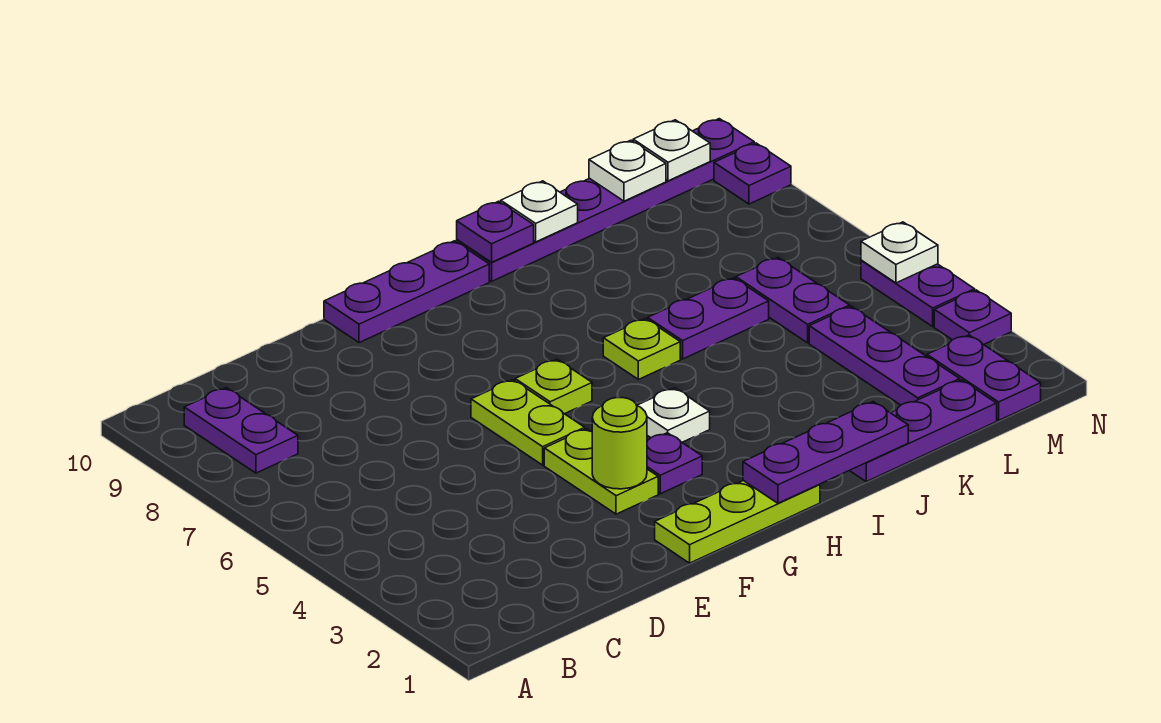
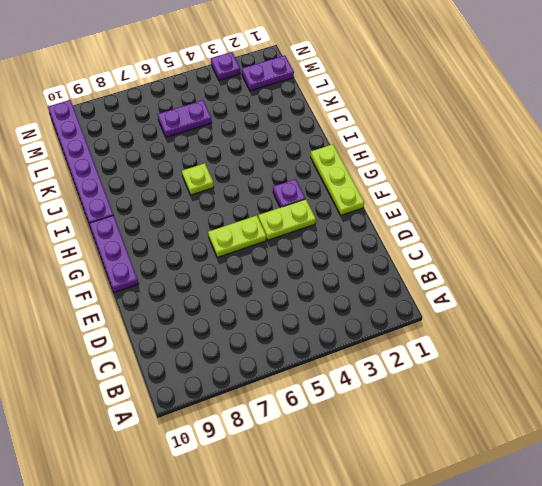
none -> purple plate B8:B9 level 1
none -> lime plate G6 level 1
none -> white plate H4 level 1

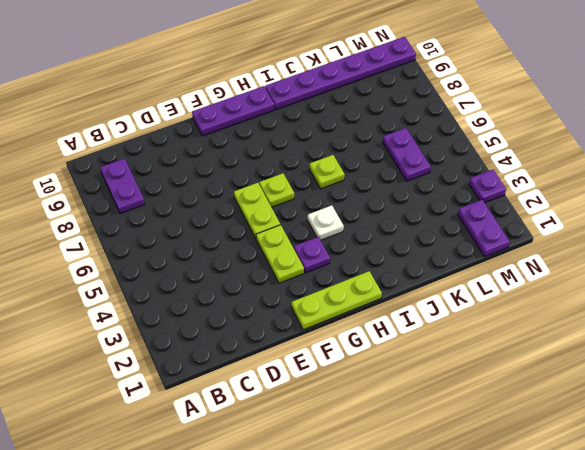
none -> purple plate J1:L1 level 1
none -> purple plate J6:K6 level 1
none -> purple plate L2:L4 level 1

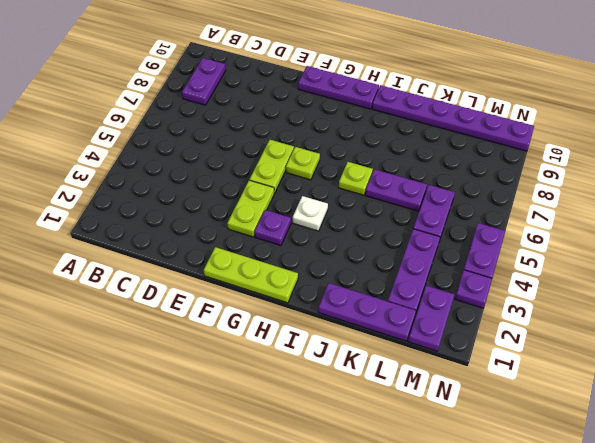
none -> purple plate N9 level 1
none -> lime round brick F3 level 2
none -> purple plate H1:J1 level 2

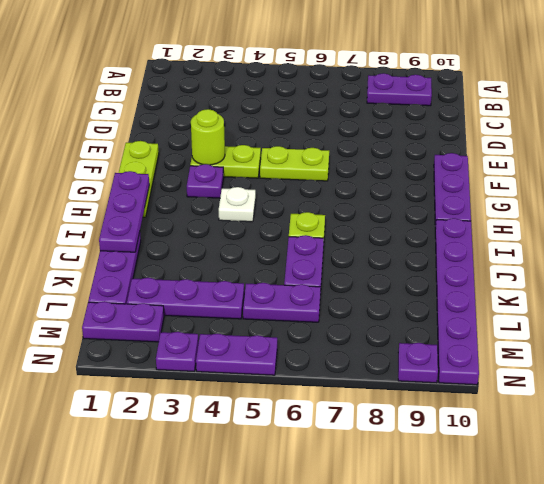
none -> lime plate G6 level 1
none -> purple plate I10 level 2
none -> white plate J10 level 2

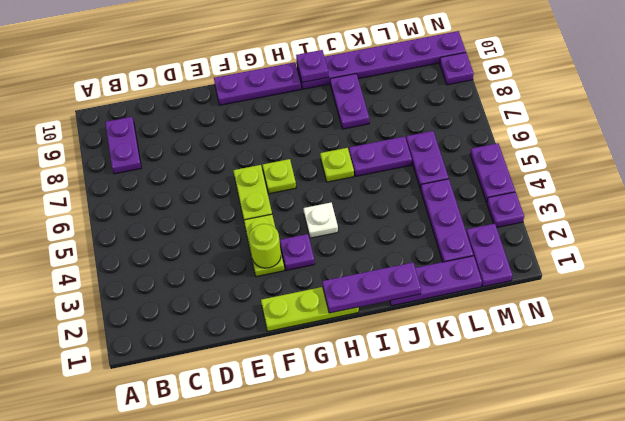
purple plate J8:J9 level 1 -> none
none -> white plate J10 level 2
none -> white plate L10 level 2
none -> white plate M10 level 2

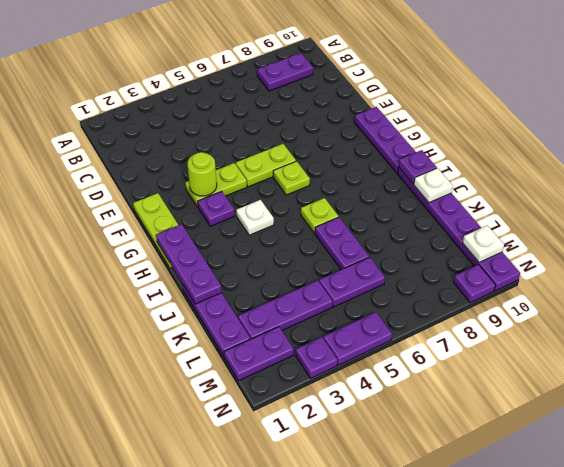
none -> white plate L10 level 2
none -> white plate N5 level 2

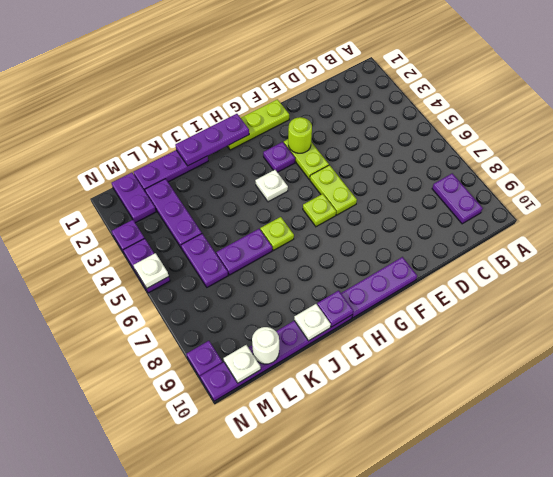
white round brick L10 level 2 -> white plate L10 level 2

